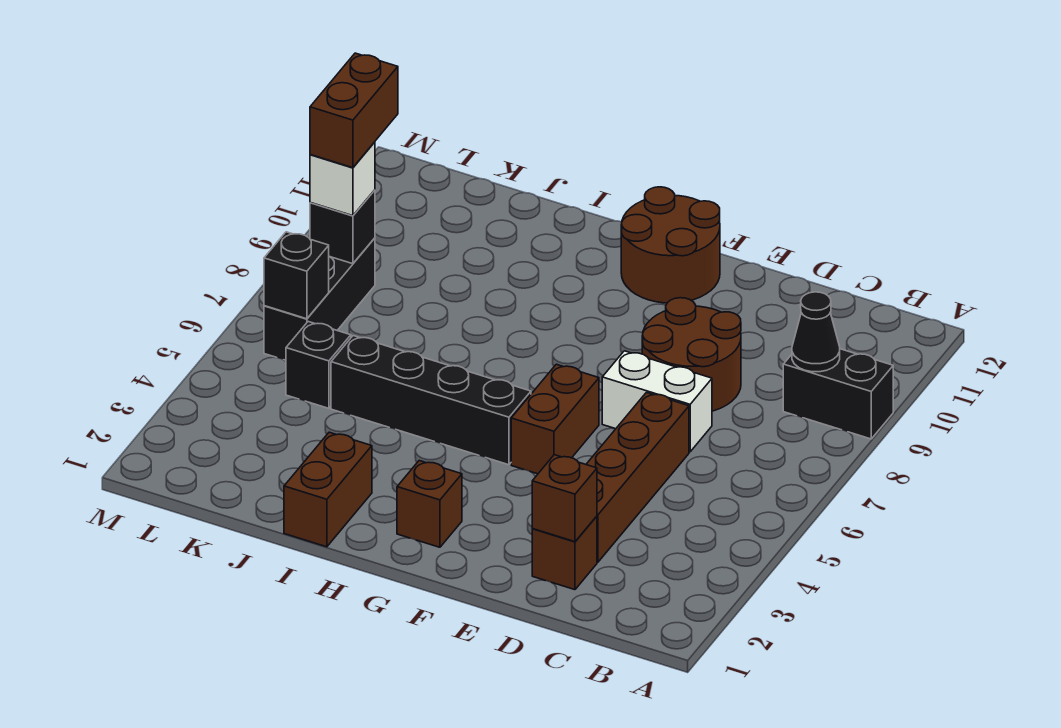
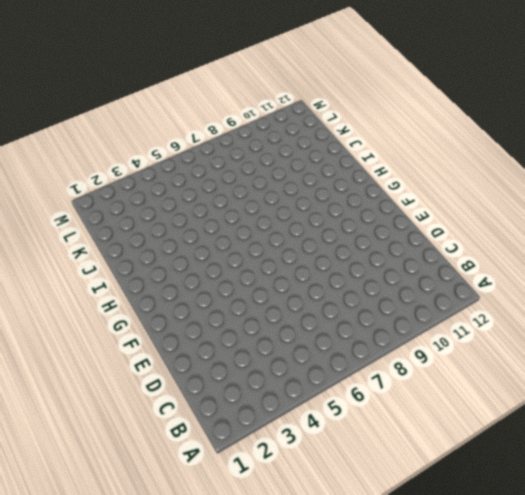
none -> black brick A9:B9 level 1
none -> brown brick D2 level 1
none -> brown brick D3:D6 level 1

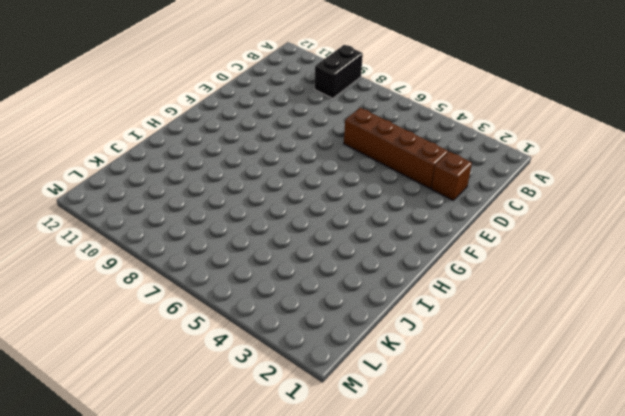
none -> white brick D7:E7 level 1
none -> brown round brick D8:E9 level 1
none -> brown brick F5:F6 level 1

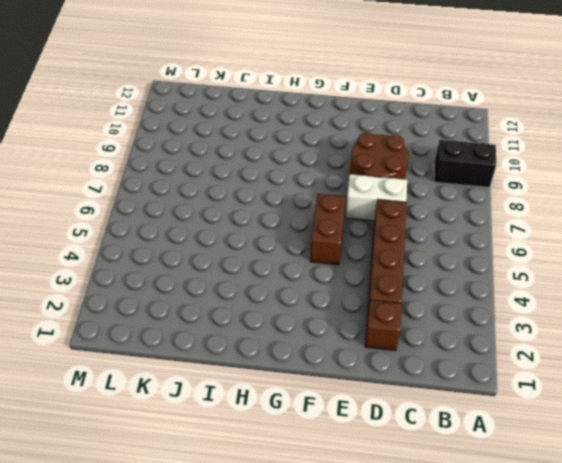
none -> brown round brick F11:G12 level 1
none -> brown brick G2 level 1
none -> black brick G5:J5 level 1

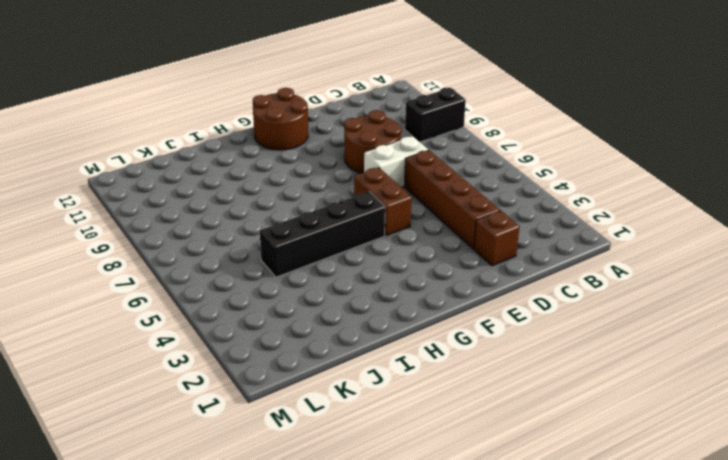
none -> brown brick G2 level 1
none -> brown brick I1:I2 level 1
none -> black brick K5 level 1

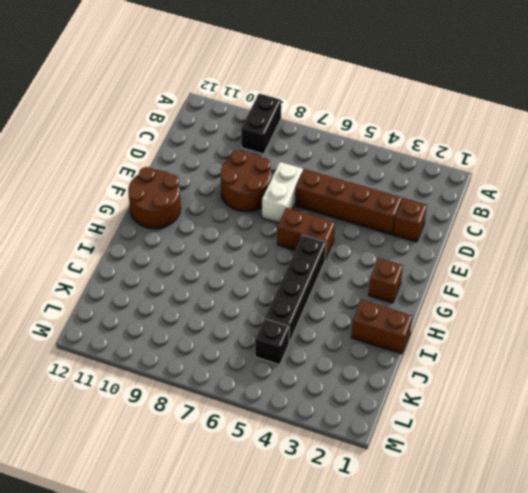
none -> black brick L6:L8 level 1
none -> black cone B9 level 2
none -> brown brick D2 level 2

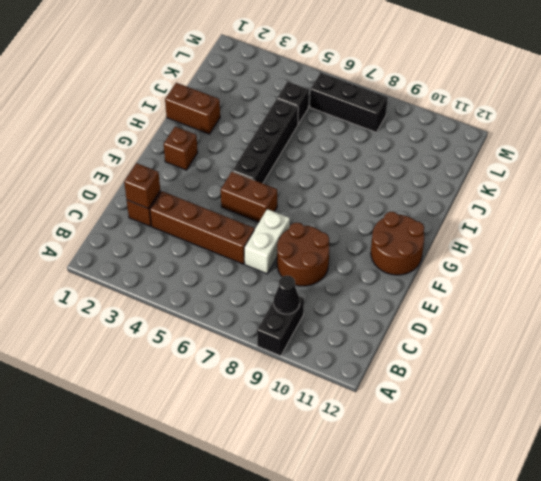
none -> black brick L6 level 2
none -> black brick L8 level 2
none -> white brick L8 level 3

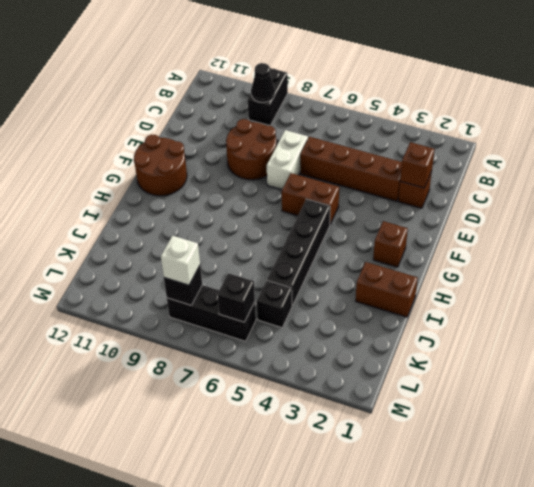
none -> brown brick L8:L9 level 4

